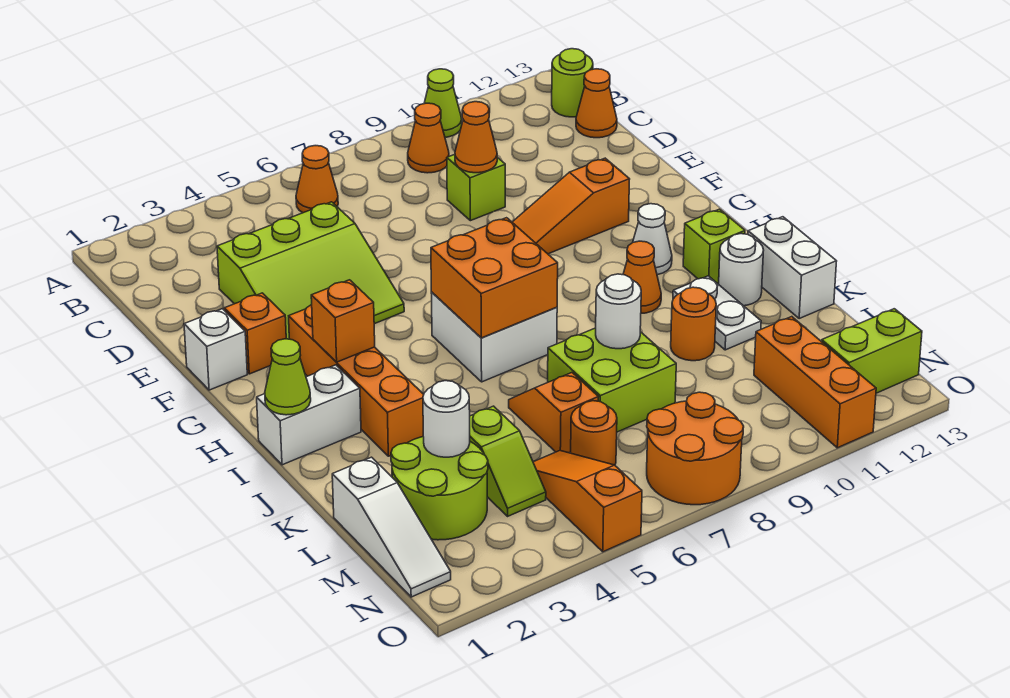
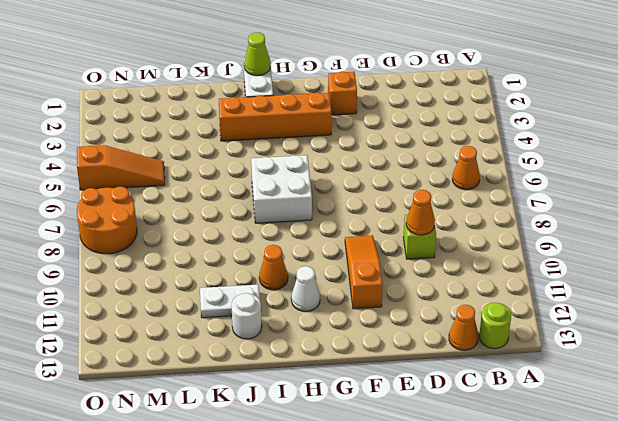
none -> lime cone A10 level 1
none -> orange cone B9 level 1
none -> lime slope D3:F5 level 1 top D
none -> white brick F1 level 1

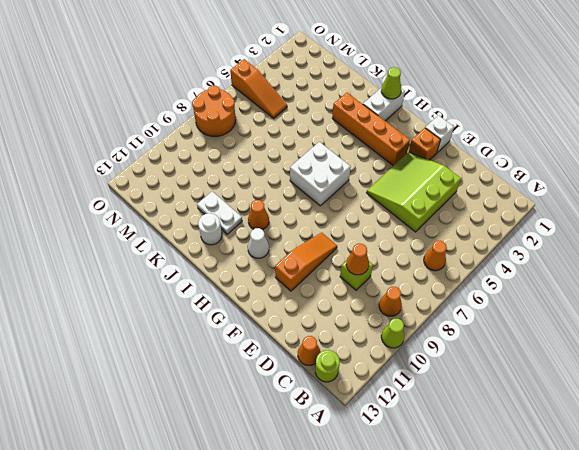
none -> lime brick I12 level 1
none -> white brick J13:K13 level 1
none -> orange slope K6:L6 level 1 top L
none -> lime brick K7:L8 level 1

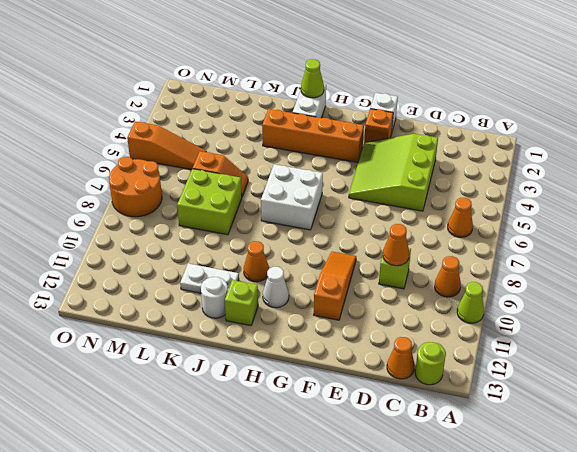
none -> white brick J13:K13 level 1
none -> orange round brick K10 level 1
none -> white slope L1:N1 level 1 top L
none -> lime round brick L2:M3 level 1

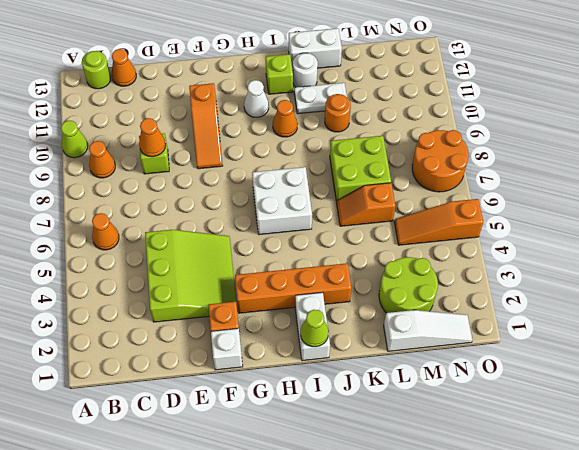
none -> lime slope L4:M4 level 1 top L
none -> orange round brick M6 level 1
none -> orange brick M11:O11 level 1
none -> lime brick N12:N13 level 1

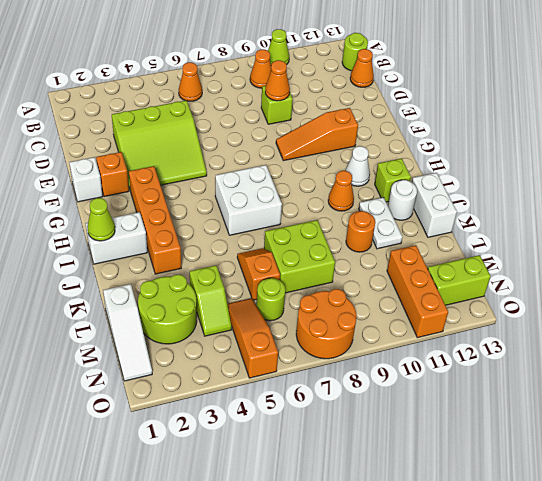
lime round brick M6 level 1 -> orange round brick M6 level 1
none -> orange brick H3 level 2
none -> orange brick H6:I7 level 2
none -> white round brick K8 level 2
none -> white round brick L3 level 2

